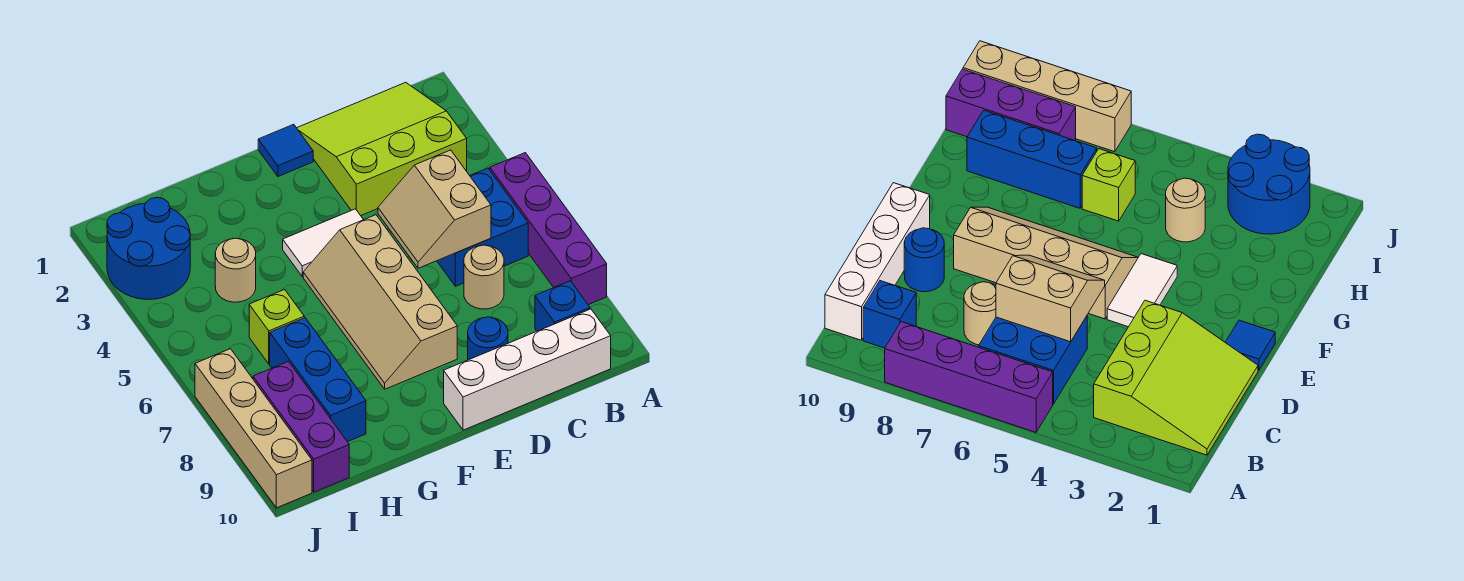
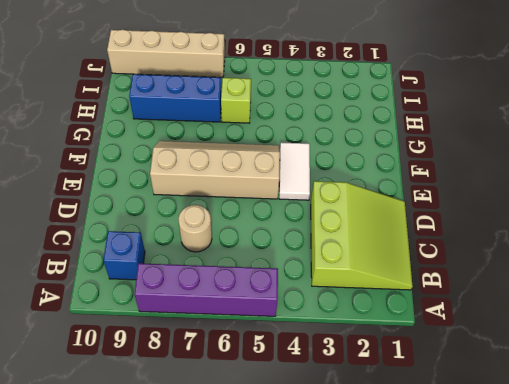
none -> blue brick B5:C6 level 1
none -> white brick B10:E10 level 1
none -> blue round brick D9 level 1

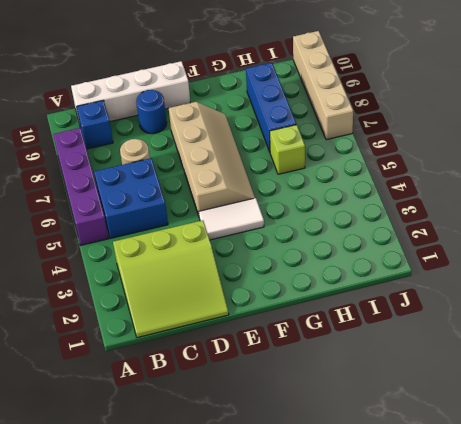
none -> blue tile E1 level 1
none -> tan round brick H4 level 1
none -> blue round brick I2:J3 level 1

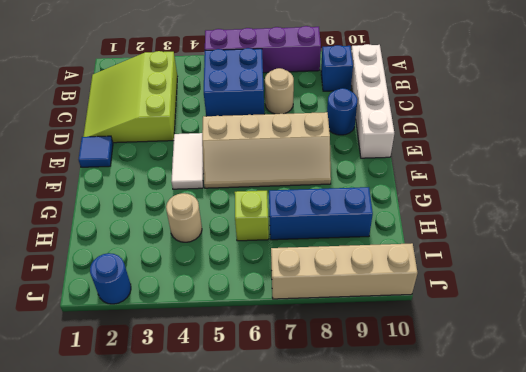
blue round brick J2 level 1 -> blue round brick I2:J3 level 1
none -> purple brick I8:I10 level 1
none -> tan slope C5:D6 level 2 top C

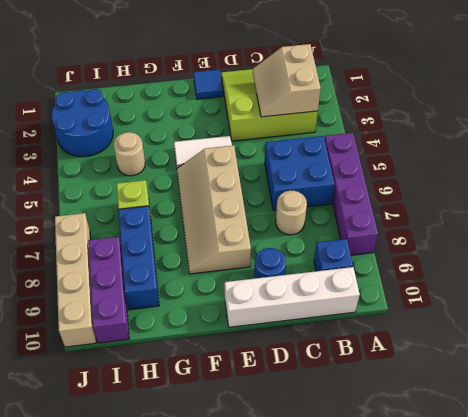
tan slope B2:C3 level 2 top B -> tan slope C5:D6 level 2 top C

